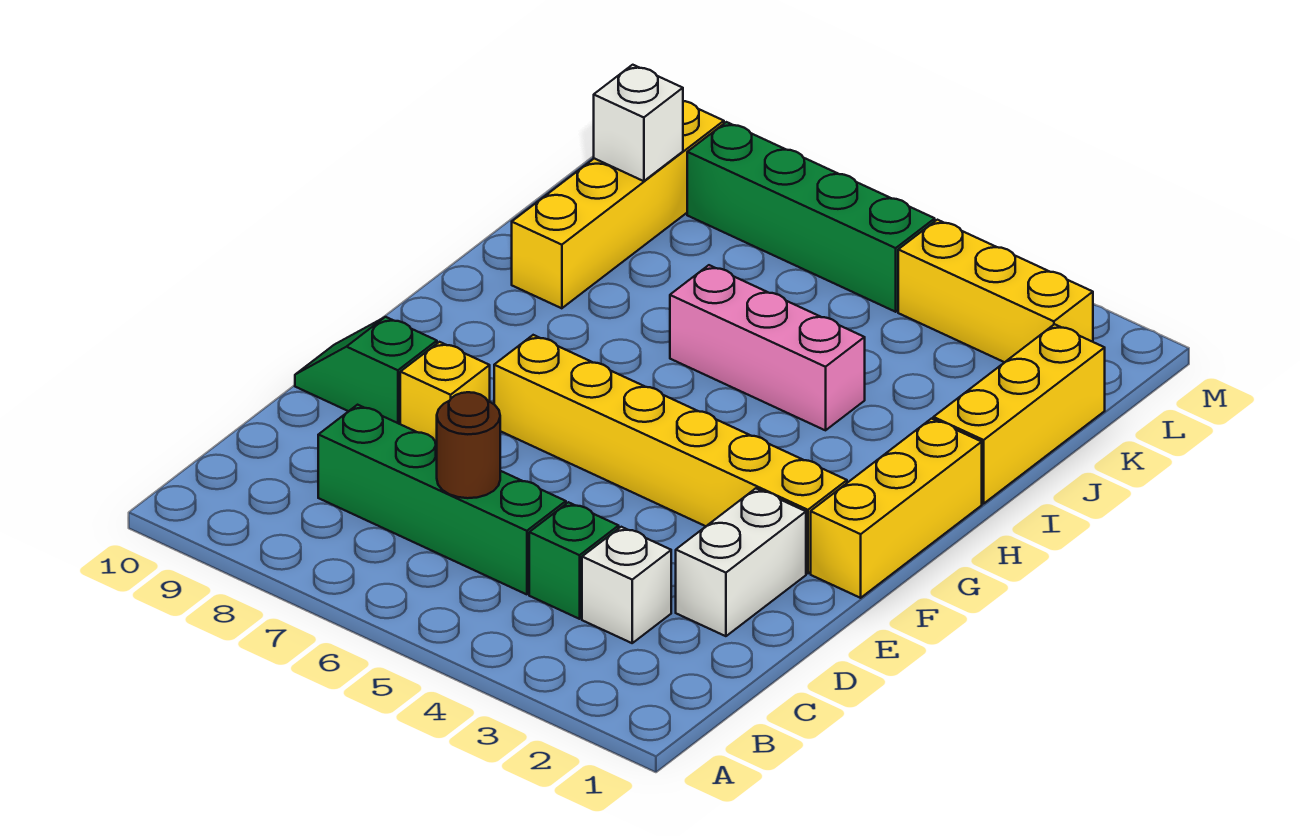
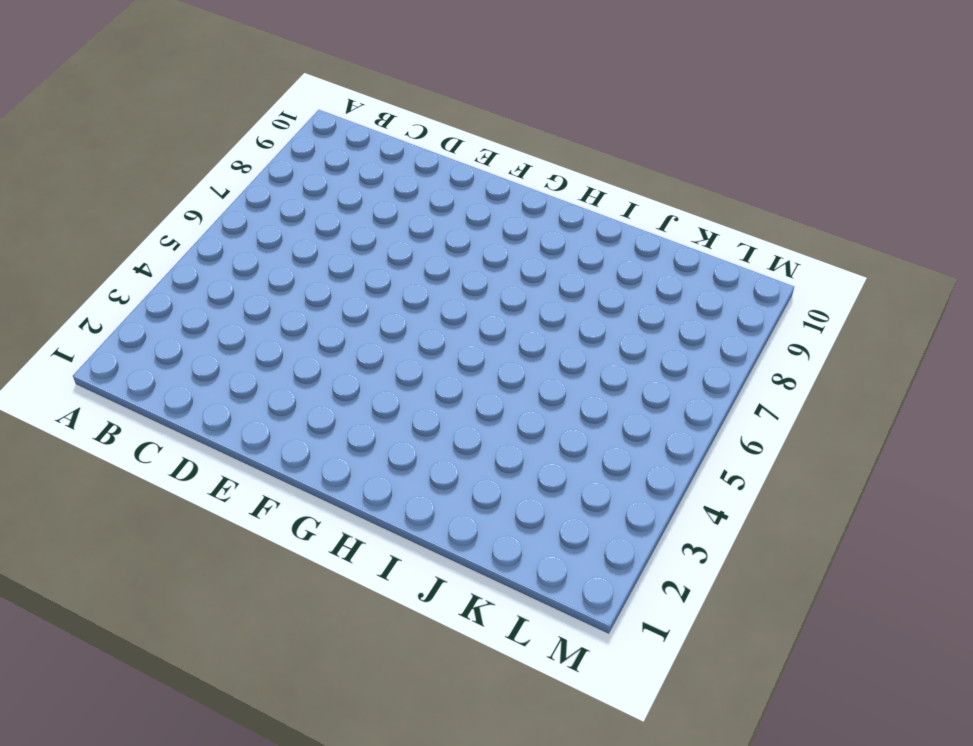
none -> white brick C3 level 1
none -> green brick C4 level 1
none -> green brick C5:C8 level 1

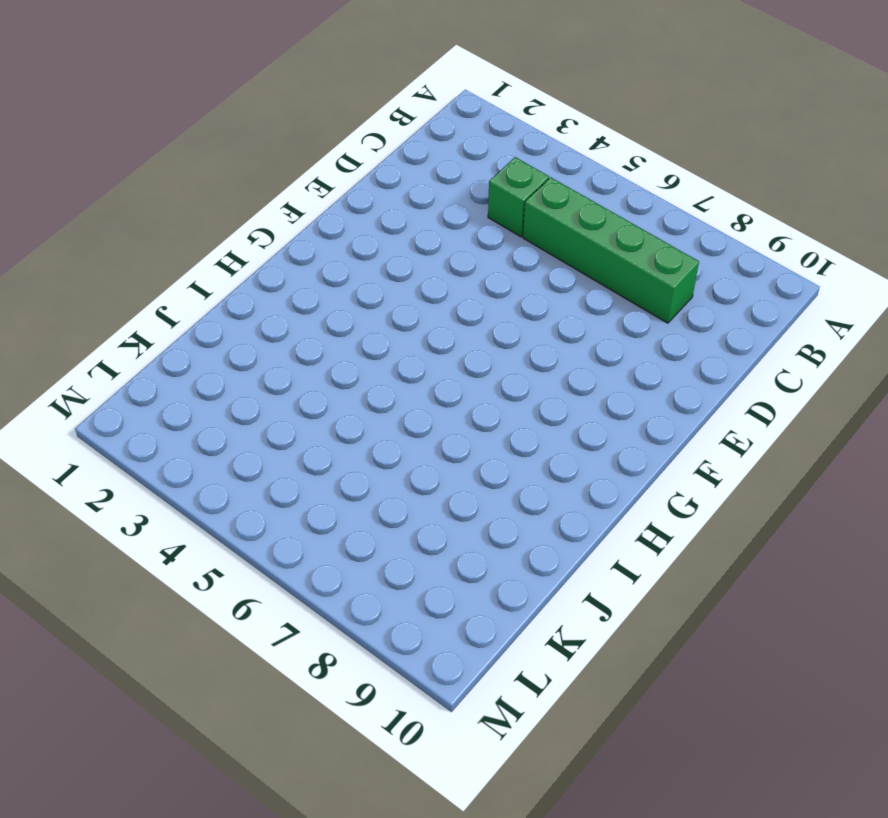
none -> white brick C3 level 1
none -> white brick D2:E2 level 1
none -> yellow brick E8 level 1

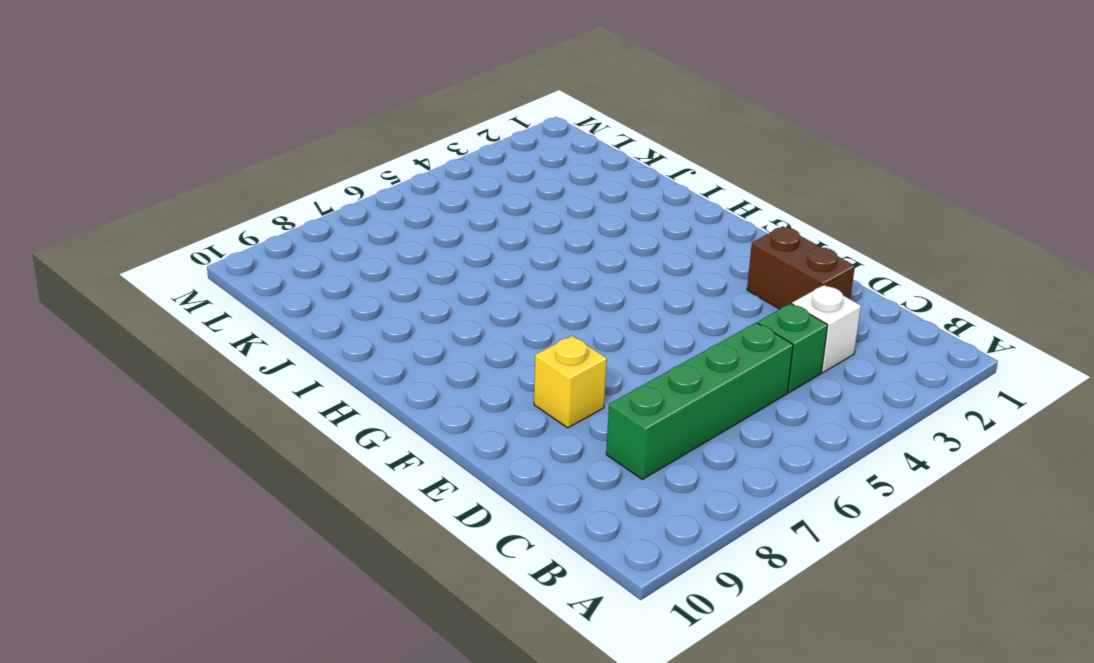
brown brick D2:E2 level 1 -> white brick D2:E2 level 1
none -> green slope E9:E10 level 1 top 9
none -> yellow brick F1:H1 level 1
none -> yellow brick F2:F7 level 1

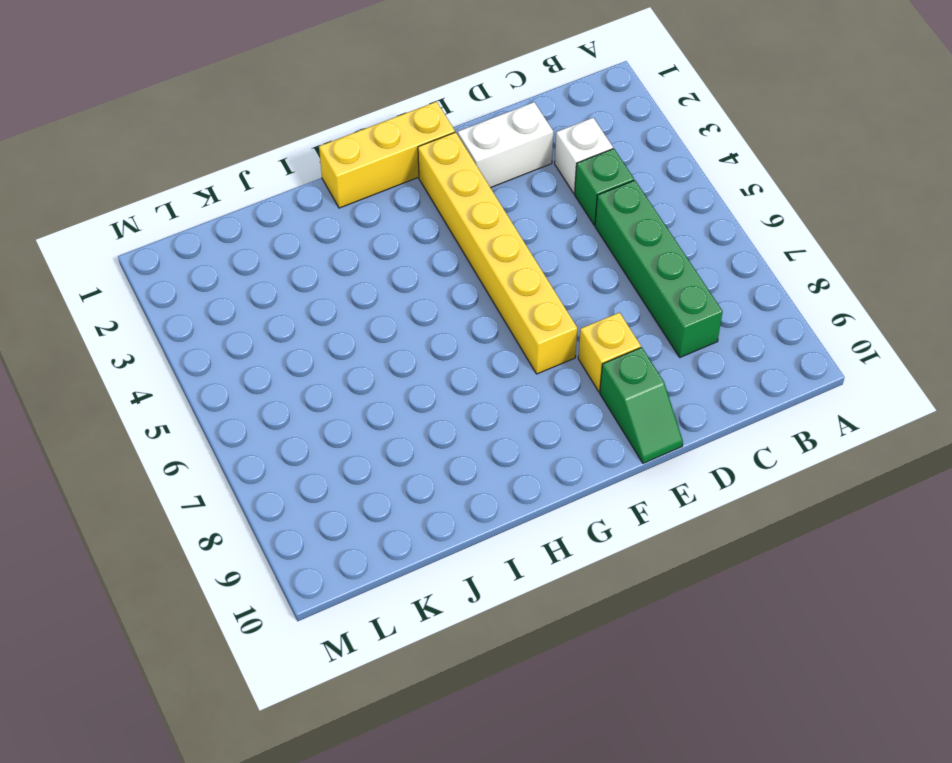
none -> yellow brick I1:K1 level 1
none -> pink brick I4:I6 level 1
none -> yellow brick I9:L9 level 1

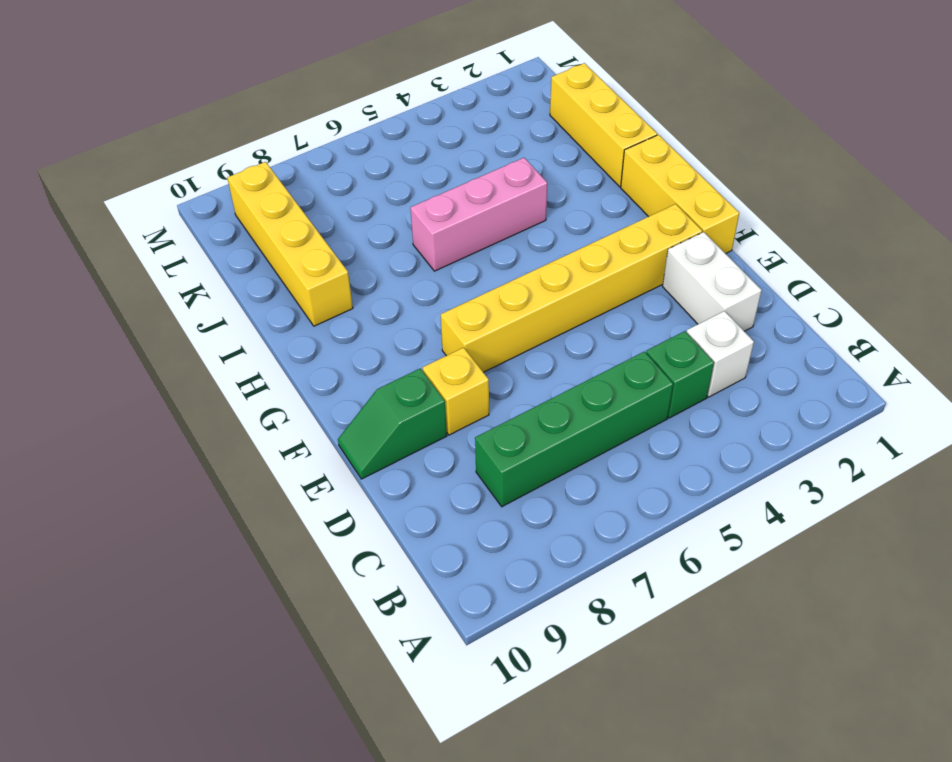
none -> yellow brick L2:L4 level 1
none -> green brick L5:L8 level 1
none -> brown round brick C6 level 2

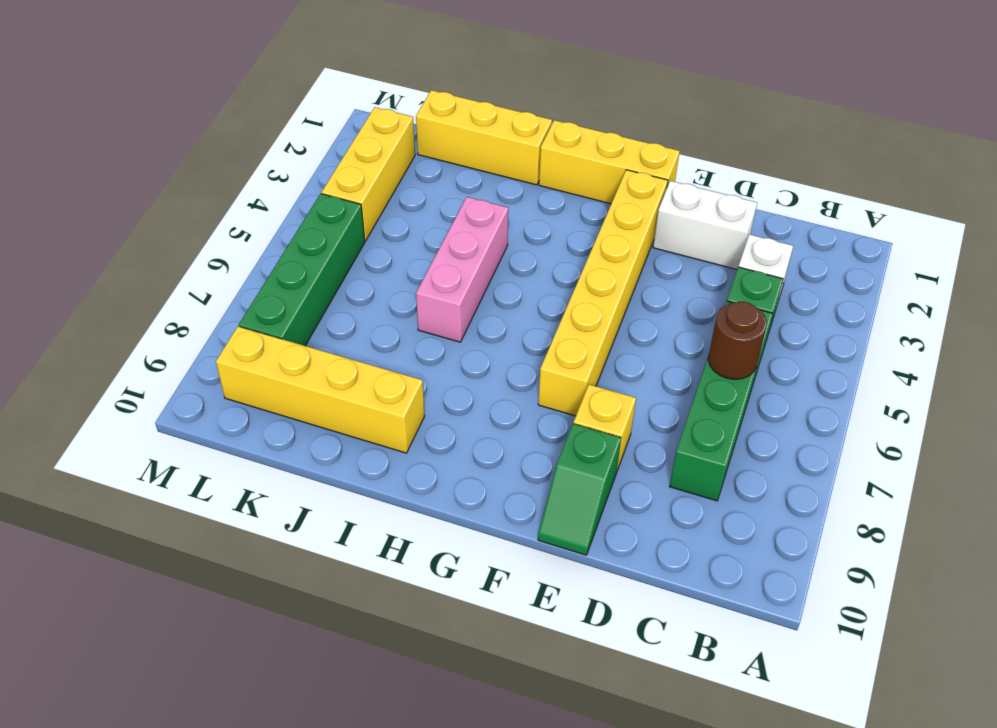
none -> white brick K9 level 2

